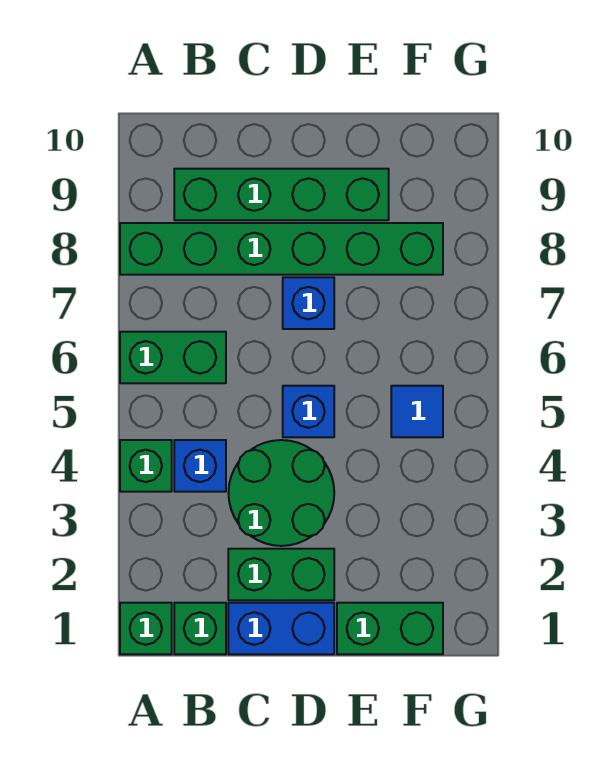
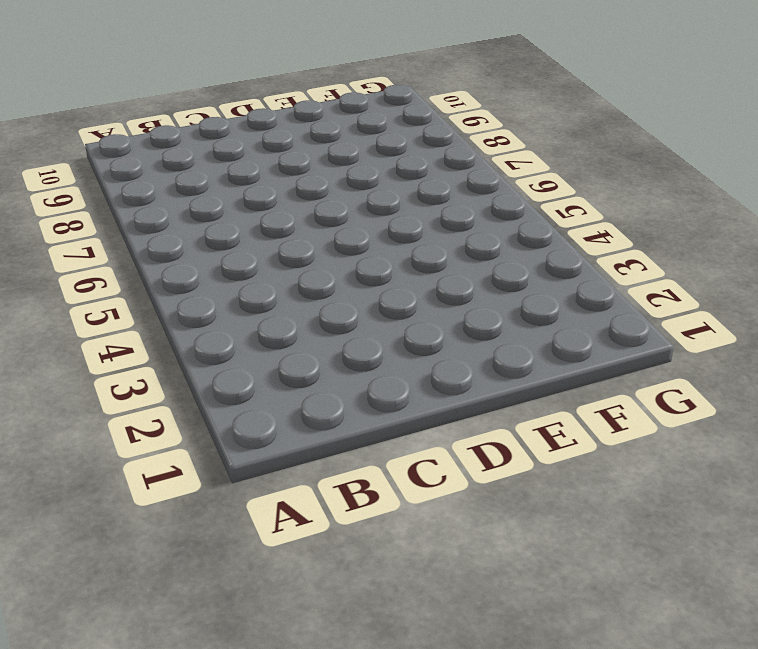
none -> green brick A1 level 1
none -> green brick A4 level 1
none -> green brick A6:B6 level 1

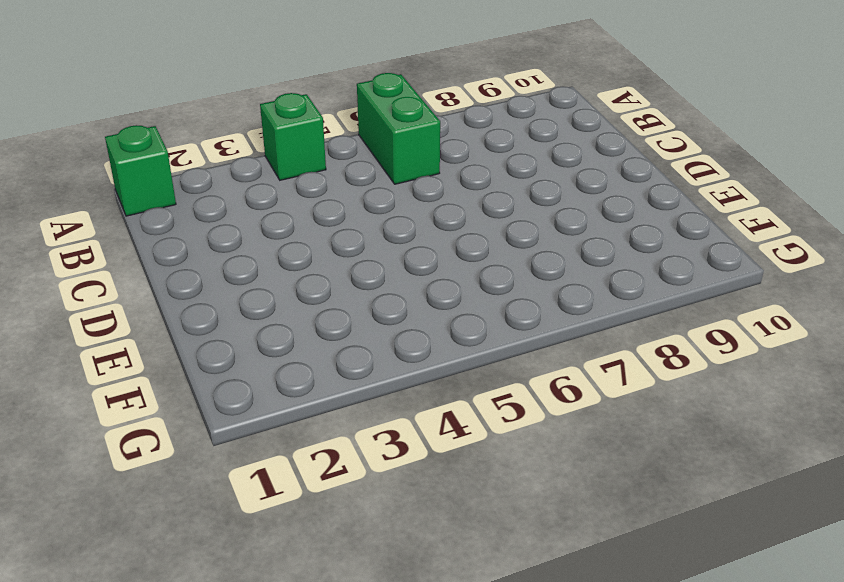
none -> green brick A8:F8 level 1
none -> green brick B1 level 1
none -> blue brick B4 level 1

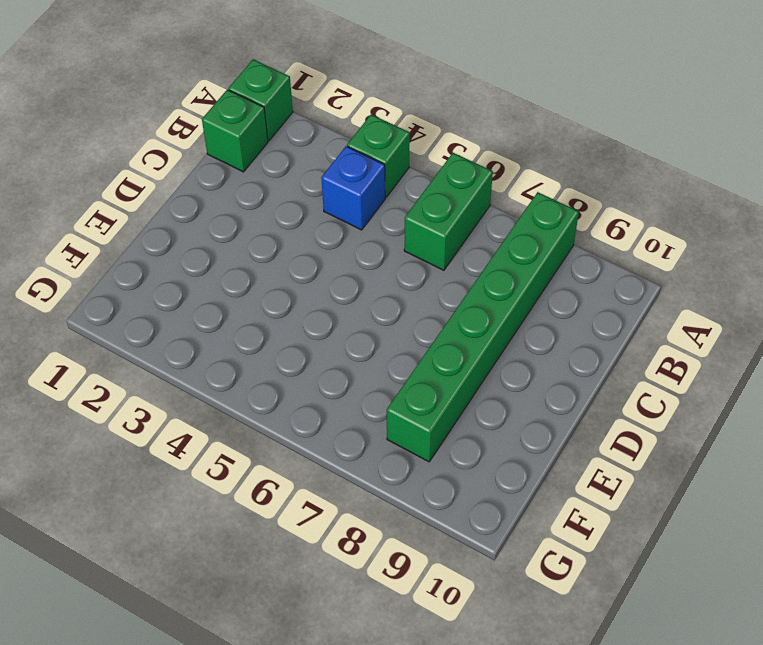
none -> green brick B9:E9 level 1
none -> blue brick C1:D1 level 1
none -> green brick C2:D2 level 1

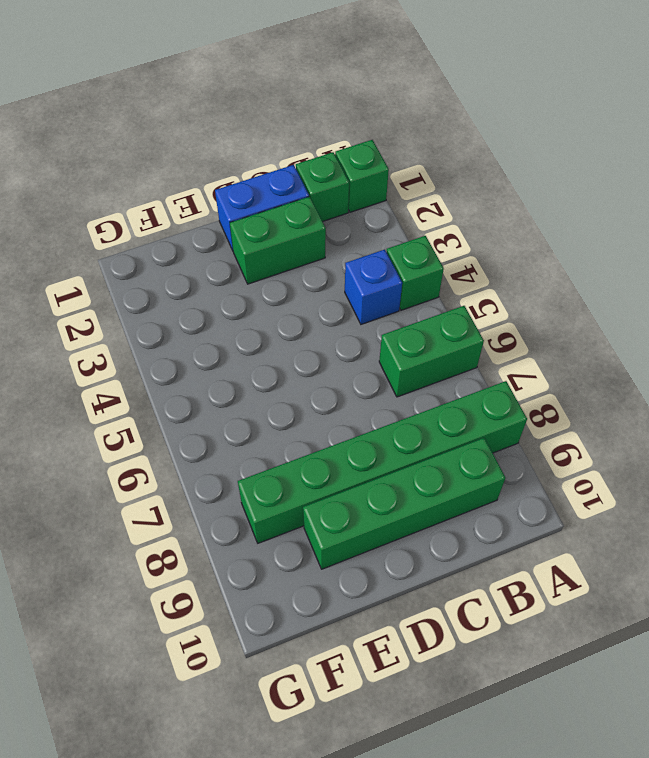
none -> green round brick C3:D4 level 1
none -> blue brick D5 level 1
none -> blue brick D7 level 1

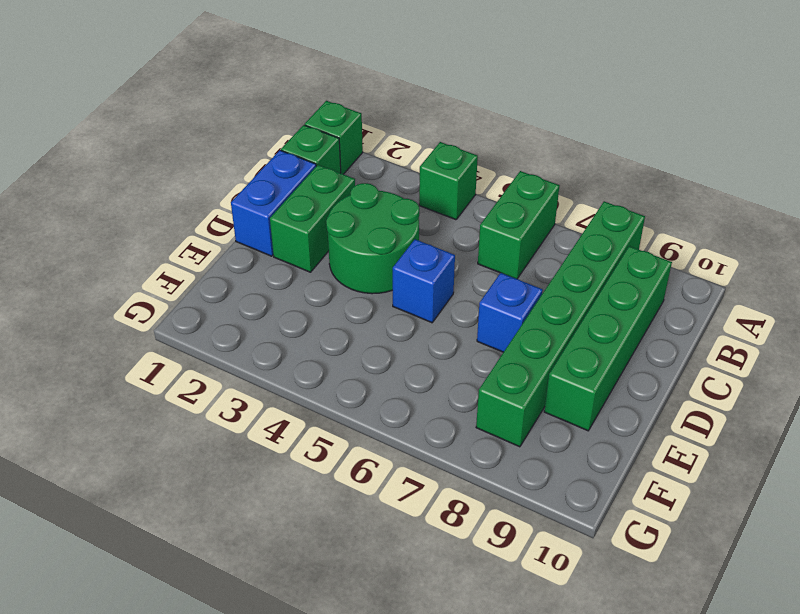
none -> blue brick B4 level 1
none -> green brick E1:F1 level 1
none -> blue tile F5 level 1

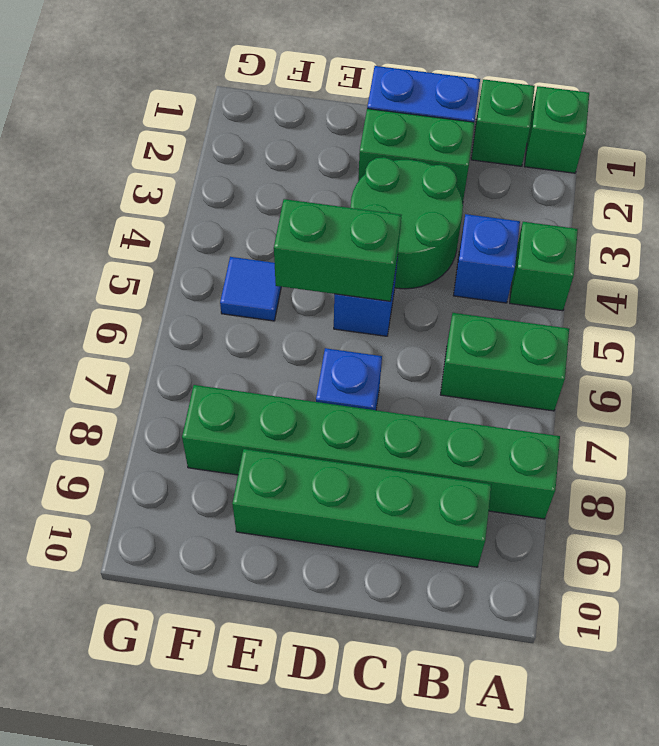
green brick D5:E5 level 2 -> green brick E1:F1 level 1

